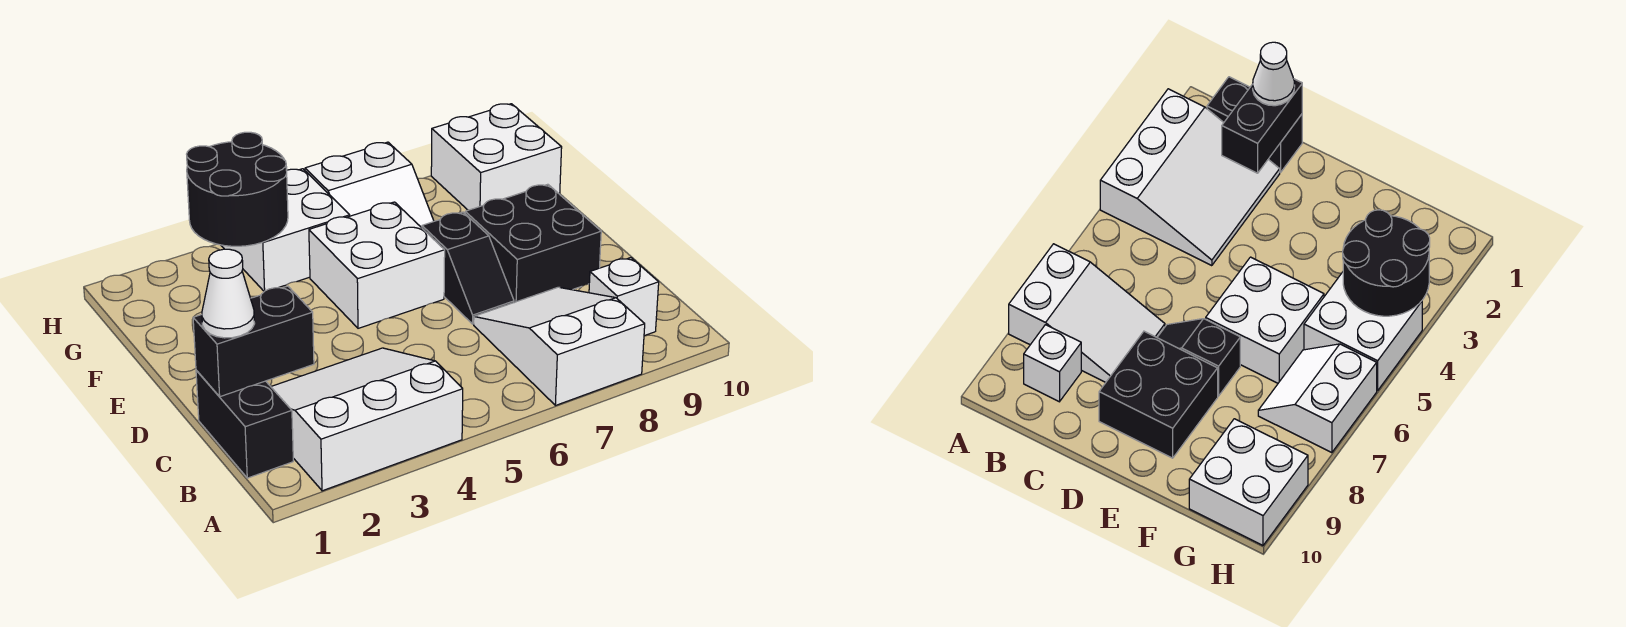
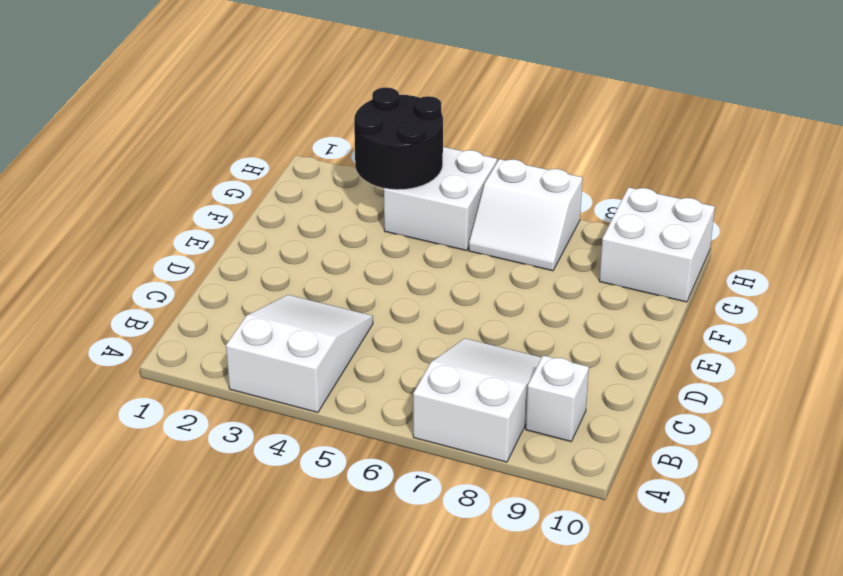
white slope A3:C4 level 1 top A -> white slope A2:C4 level 1 top A
none -> black brick B1:C1 level 1
none -> black slope D7:E7 level 1 top E
none -> black brick D8:E9 level 1

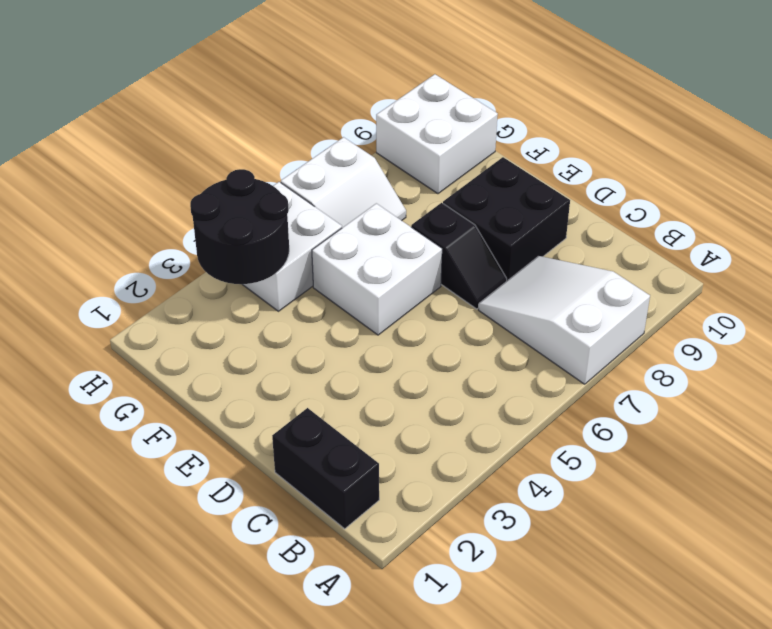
none -> white slope A2:C4 level 1 top A
none -> white brick B9 level 1
none -> black brick C1:C2 level 2

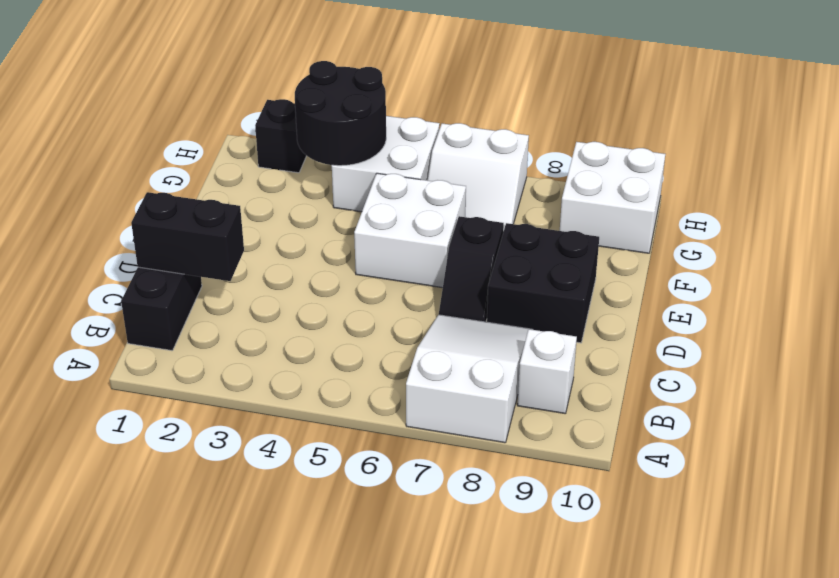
black brick H2 level 1 -> none
none -> white slope A2:C4 level 1 top A
none -> white cone C1 level 3

